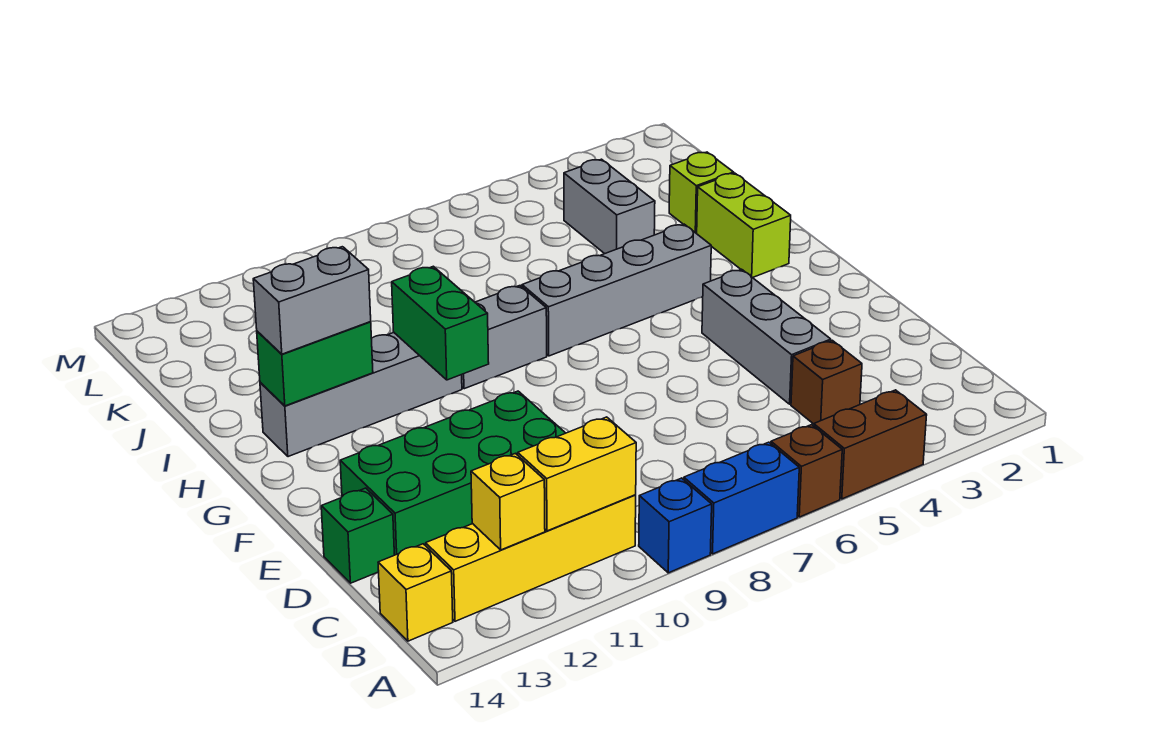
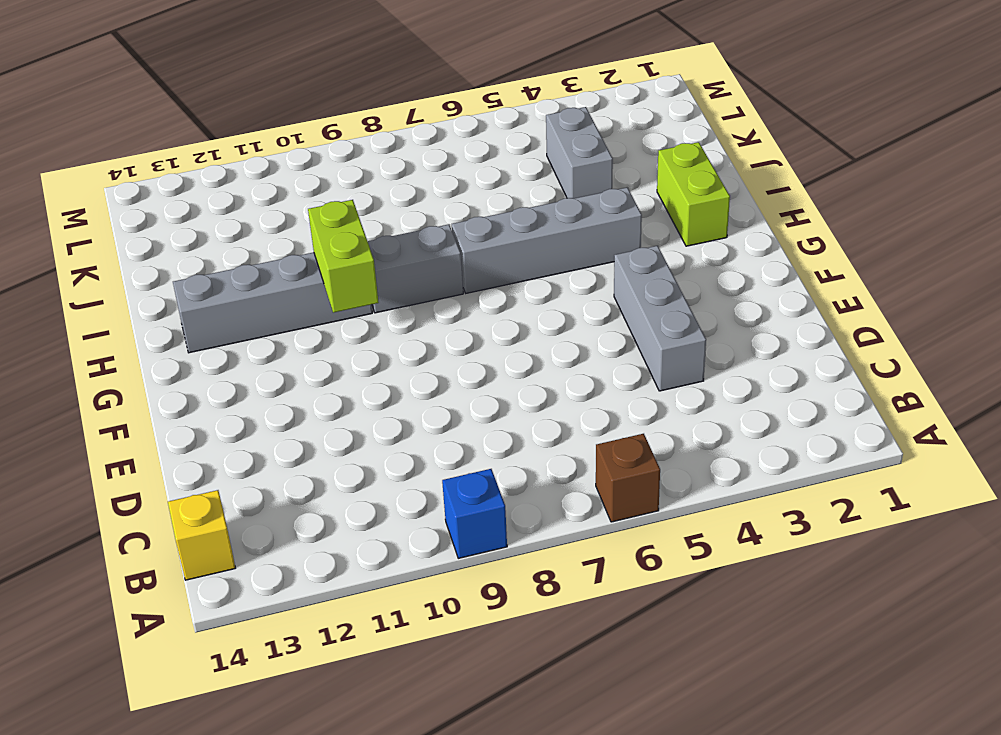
lime brick G10:H10 level 2 -> green brick G10:H10 level 2
none -> brown brick A4:A5 level 1
none -> blue brick A7:A8 level 1
none -> yellow brick B10:B13 level 1

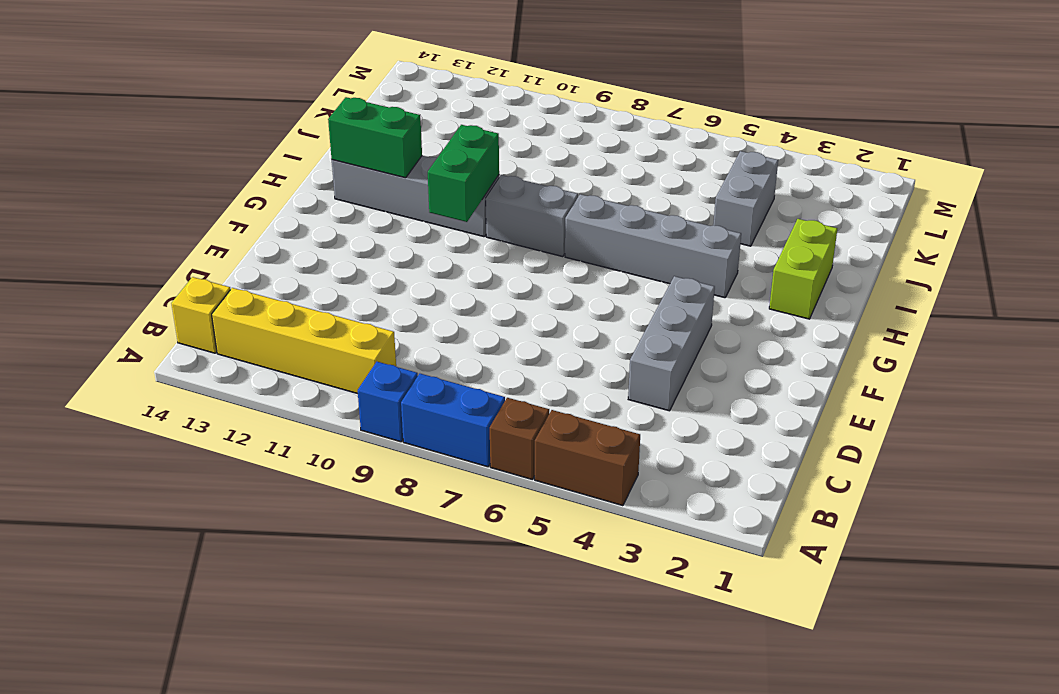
none -> brown brick C4 level 1
none -> green brick D10:E13 level 1
none -> green brick D14 level 1

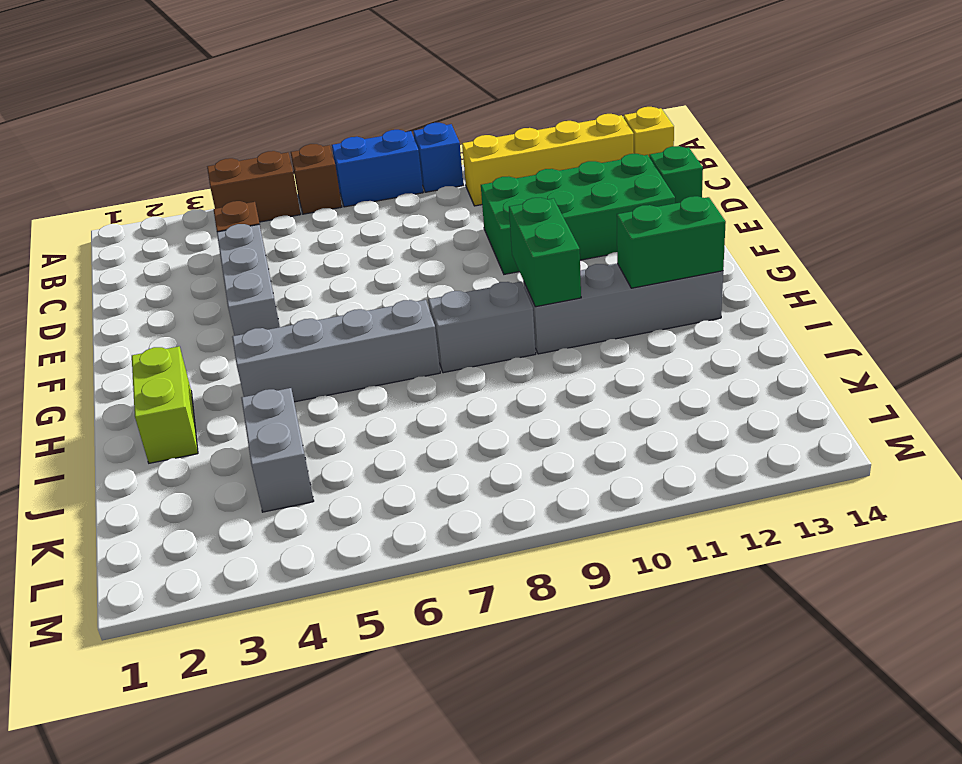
none -> lime brick J2 level 1
none -> yellow brick B10:B11 level 2
none -> yellow brick B12 level 2

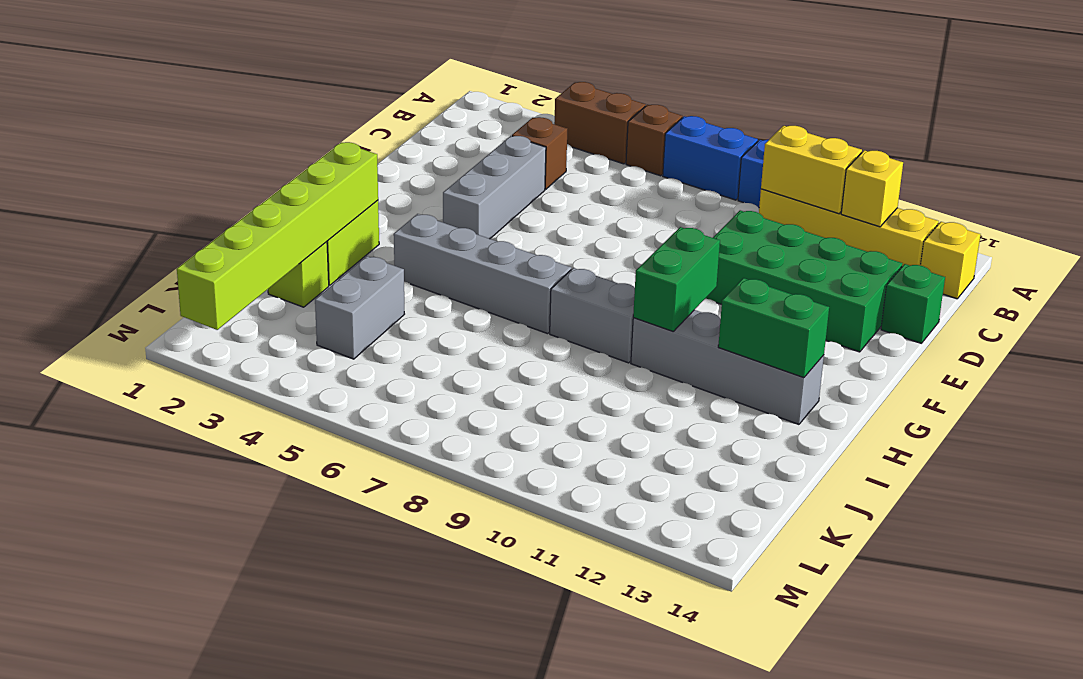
lime brick H2:M2 level 2 -> none
none -> grey brick H12:H13 level 3

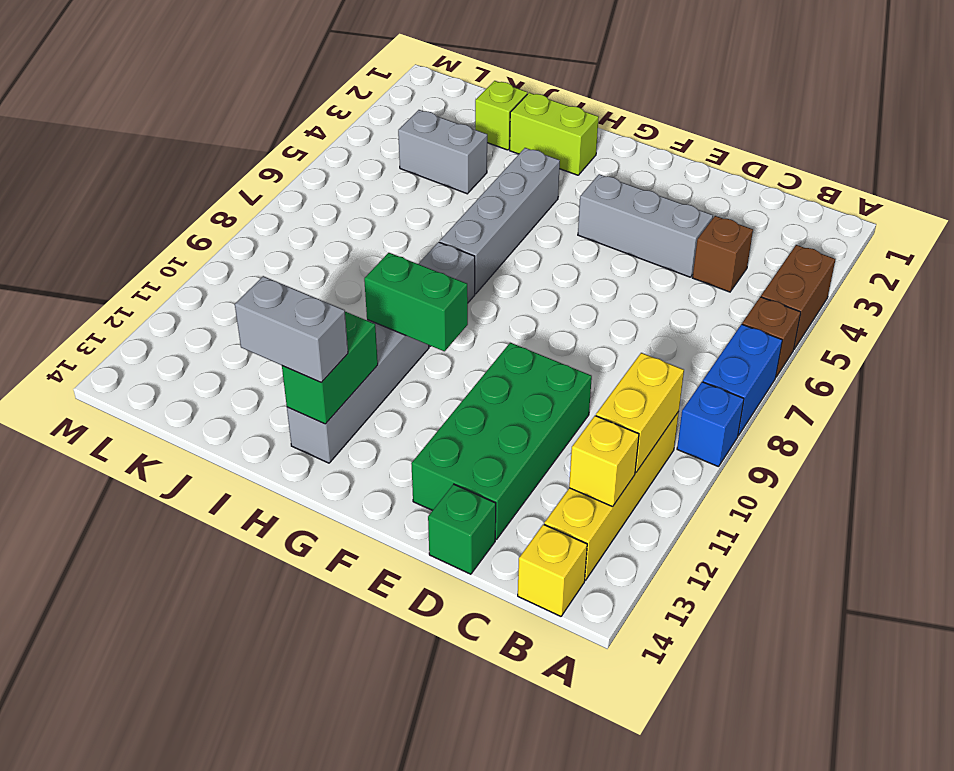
grey brick H13:I13 level 3 -> grey brick H12:H13 level 3

